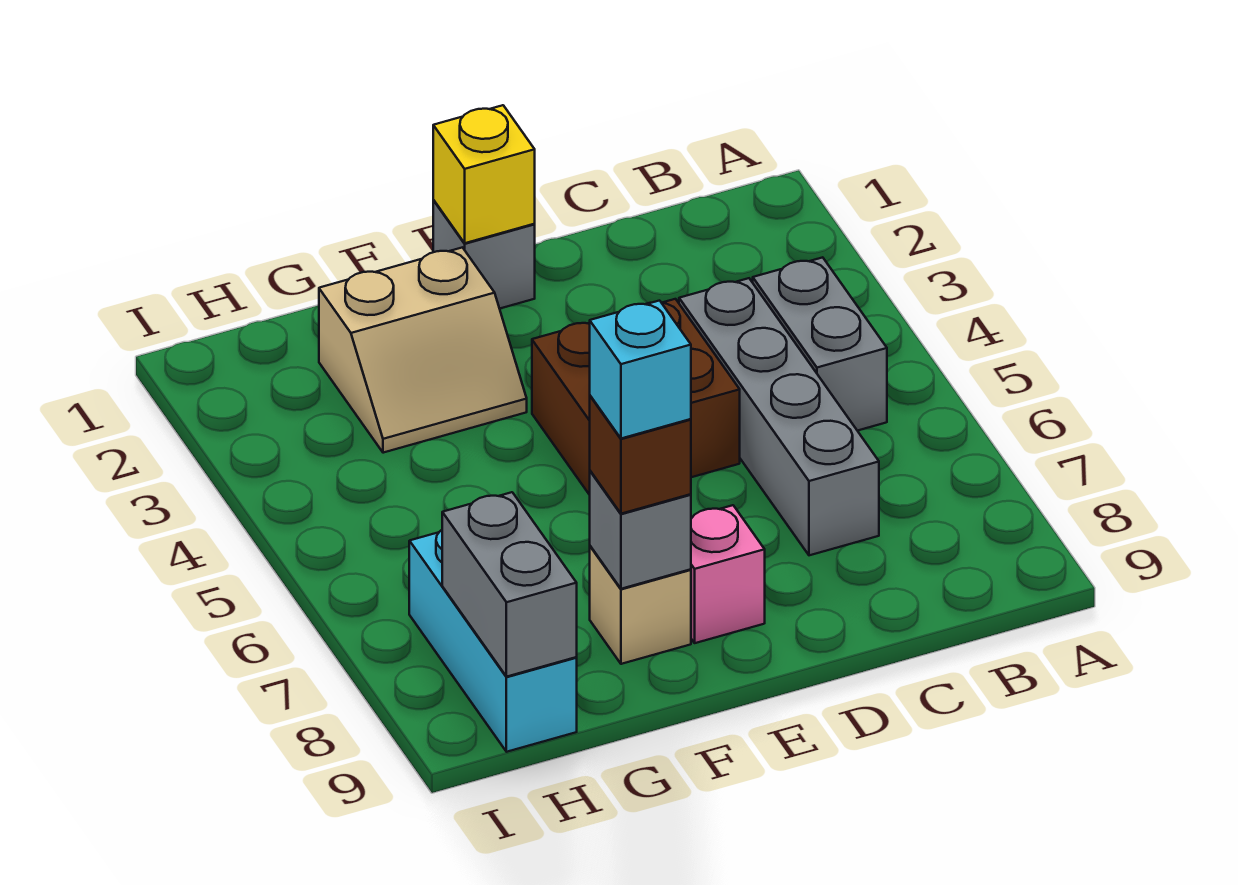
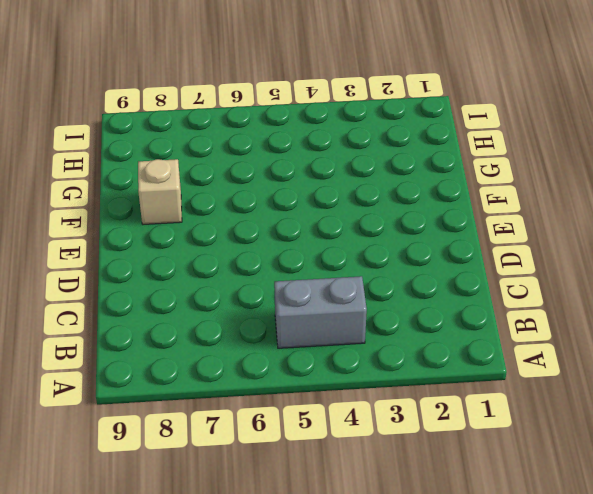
none -> grey brick C4:C7 level 1
none -> brown brick D4:E5 level 1
none -> grey brick E1 level 1

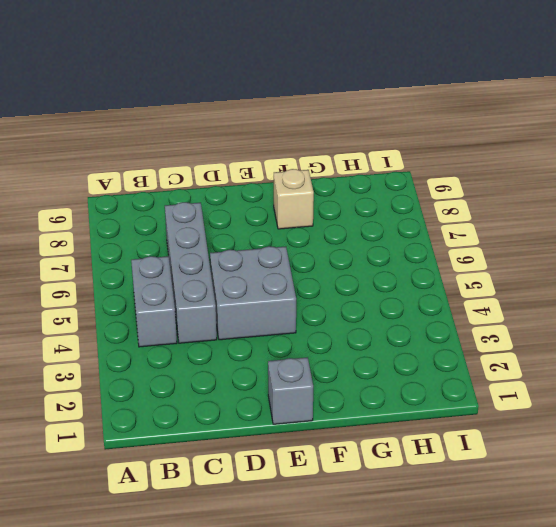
grey brick D4:E5 level 1 -> brown brick D4:E5 level 1
none -> pink brick E8 level 1
none -> tan slope F2:G3 level 1 top 2
none -> cyan brick H7:H9 level 1

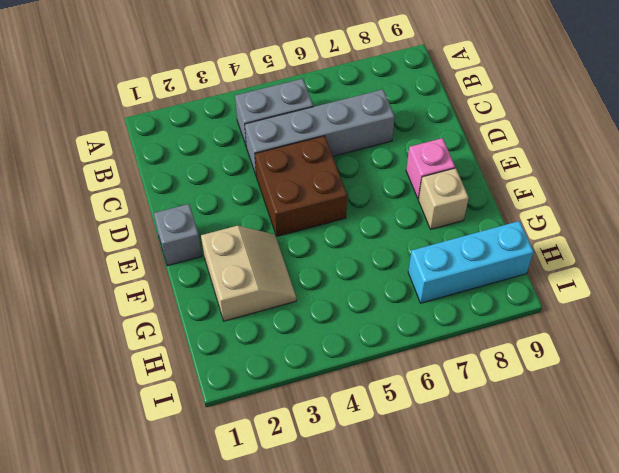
none -> yellow brick E1 level 2
none -> grey brick F8 level 2
none -> grey brick H8:H9 level 2

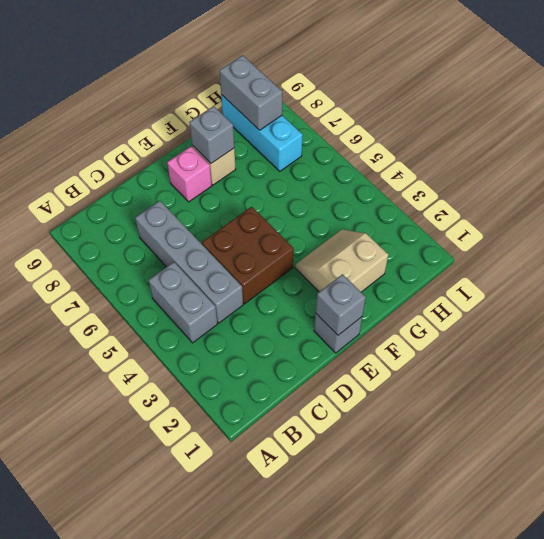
grey brick E1 level 2 -> yellow brick E1 level 2
none -> brown brick F8 level 3
none -> cyan brick F8 level 4

